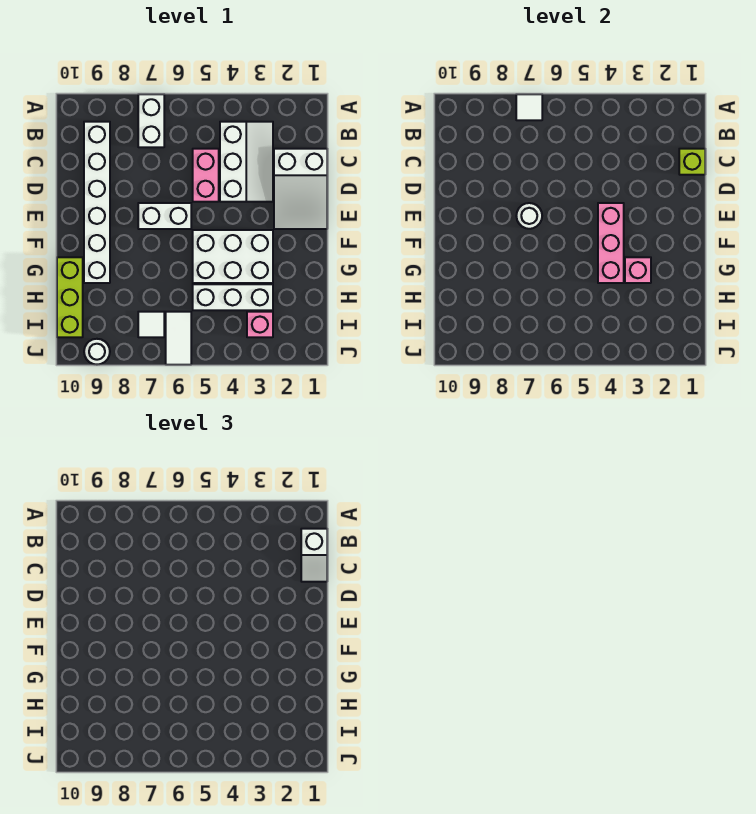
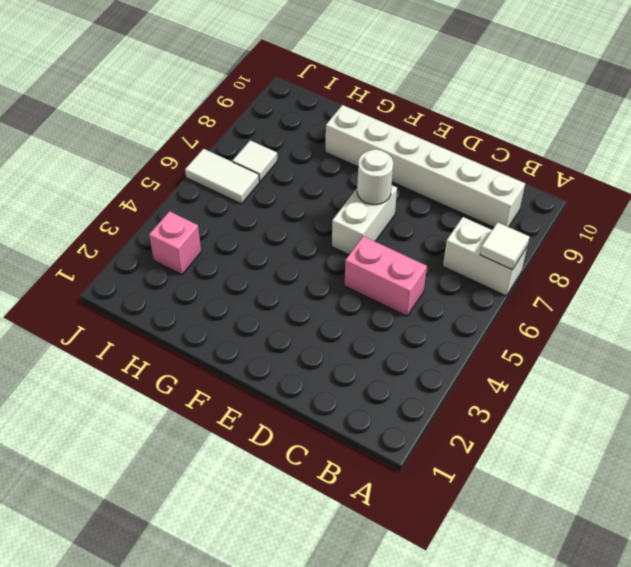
none -> white slope B3:D4 level 1 top 4
none -> white slope C1:E2 level 1 top C
none -> white brick F3:G5 level 1

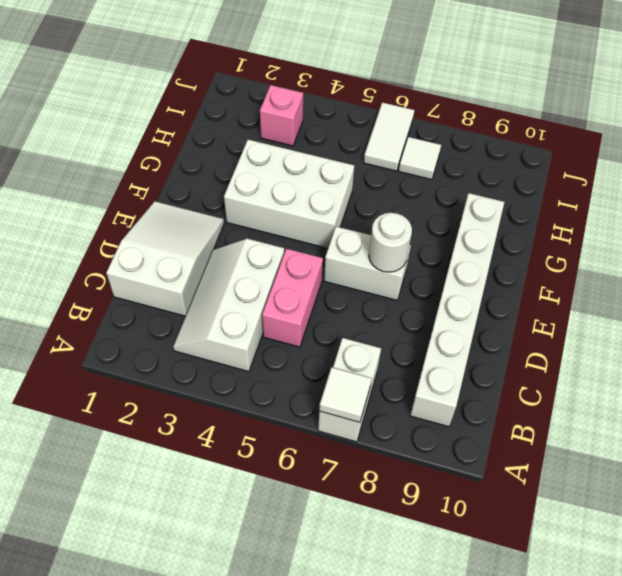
none -> lime brick G10:I10 level 1
none -> white brick H3:H5 level 1
none -> white round brick J9 level 1

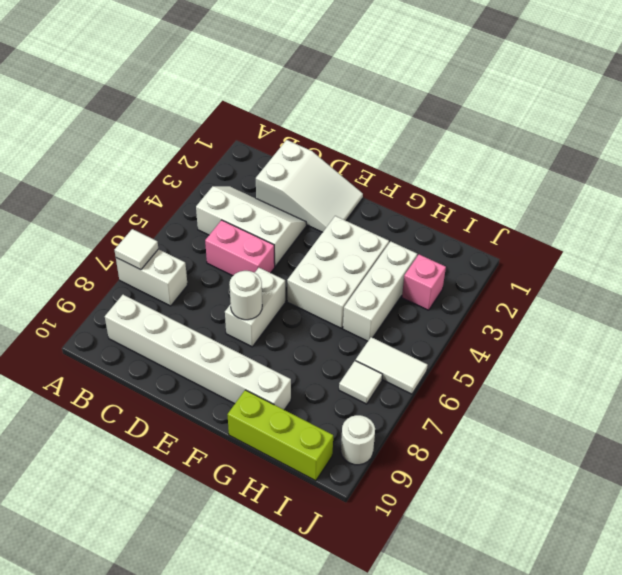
none -> lime brick C1 level 2
none -> pink brick E4:G4 level 2
none -> pink brick G3 level 2

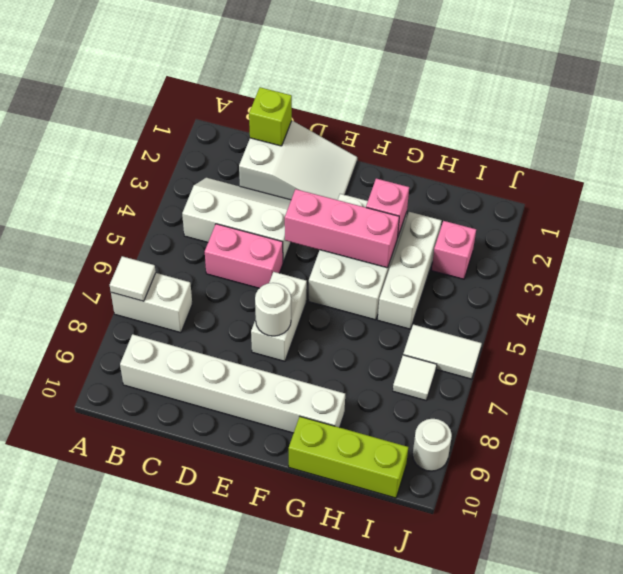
none -> white slope B1:C1 level 3 top B

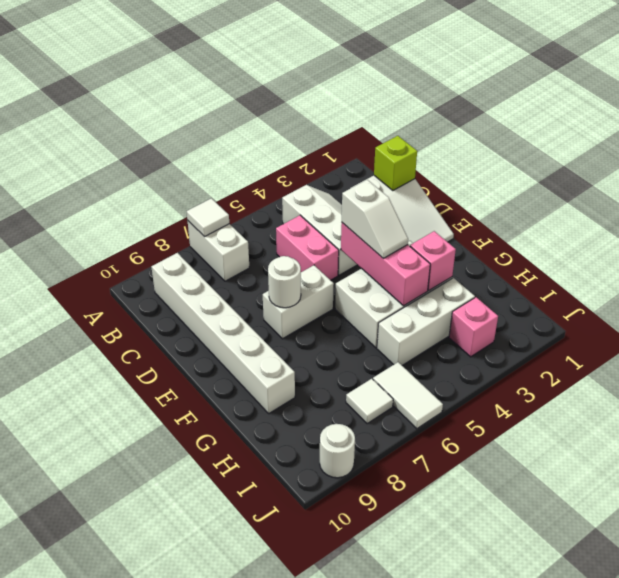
white slope E4:F4 level 3 top E -> white slope B1:C1 level 3 top B
none -> lime brick G10:I10 level 1

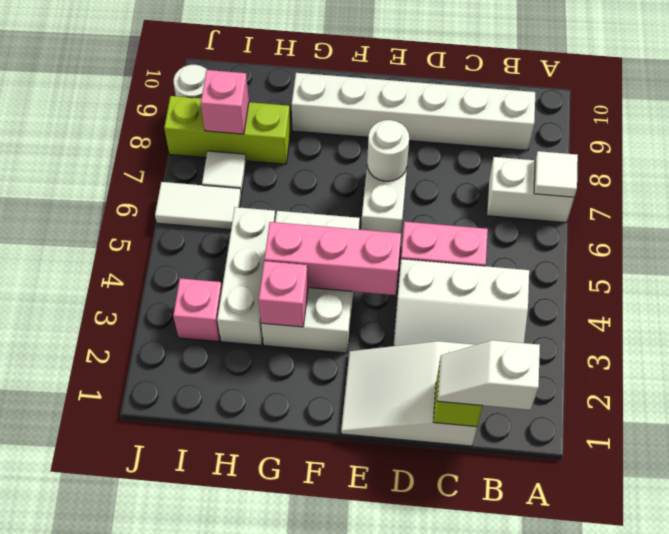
lime brick H8:J8 level 1 -> lime brick G10:I10 level 1
pink brick I8 level 2 -> none

